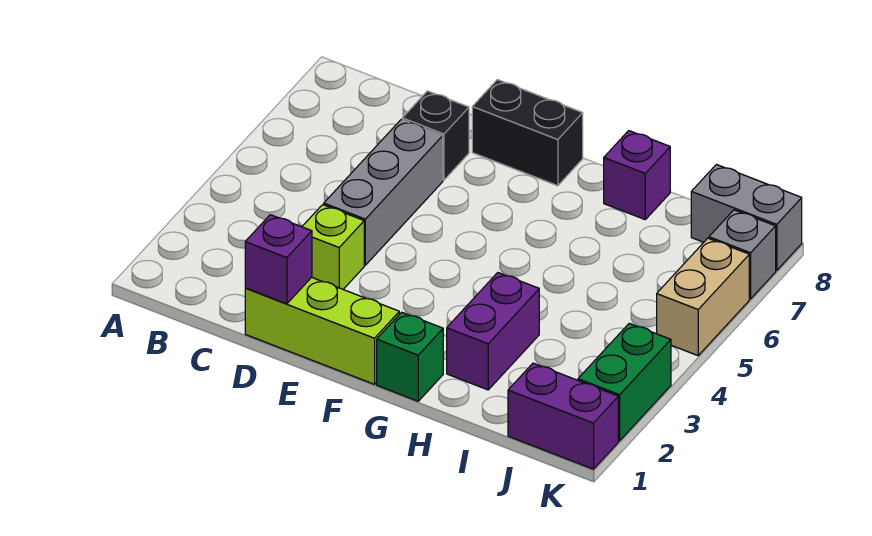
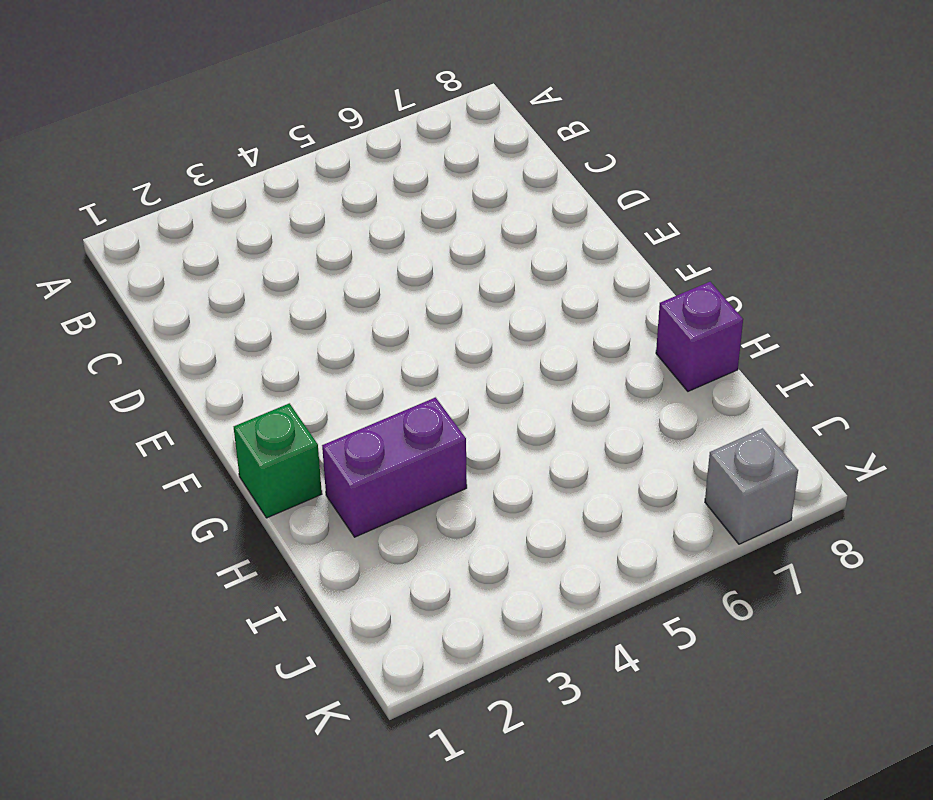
none -> lime brick D1:F1 level 1
none -> lime brick D3 level 1
none -> grey brick D4:D6 level 1

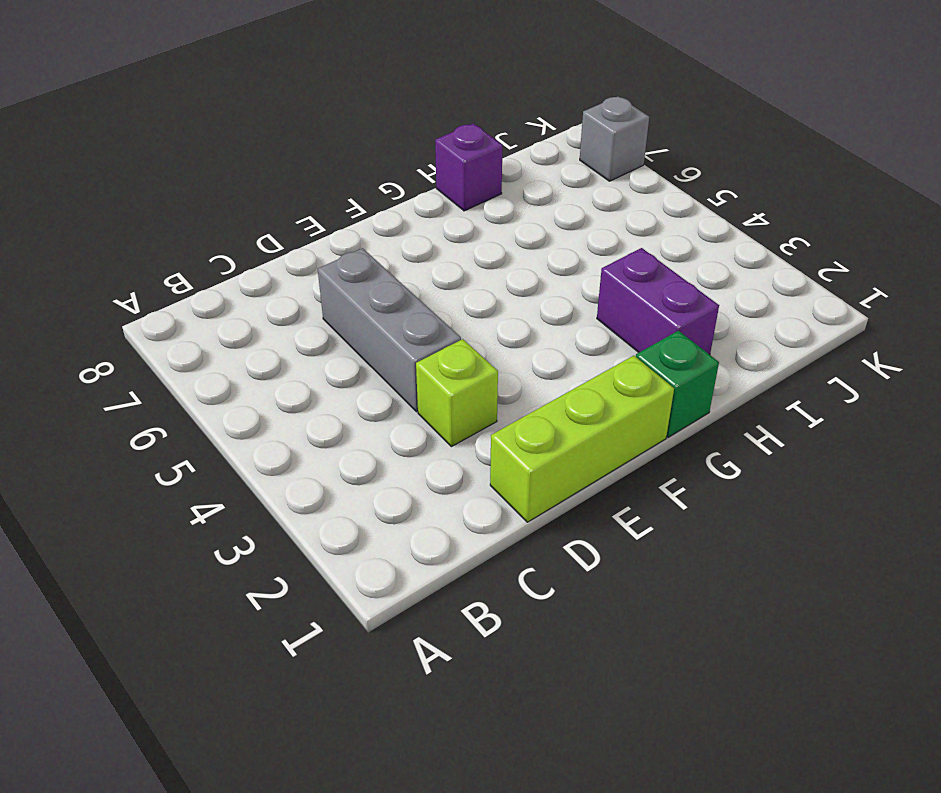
none -> black brick D7 level 1
none -> black brick E8:F8 level 1
none -> purple brick J1:K1 level 1

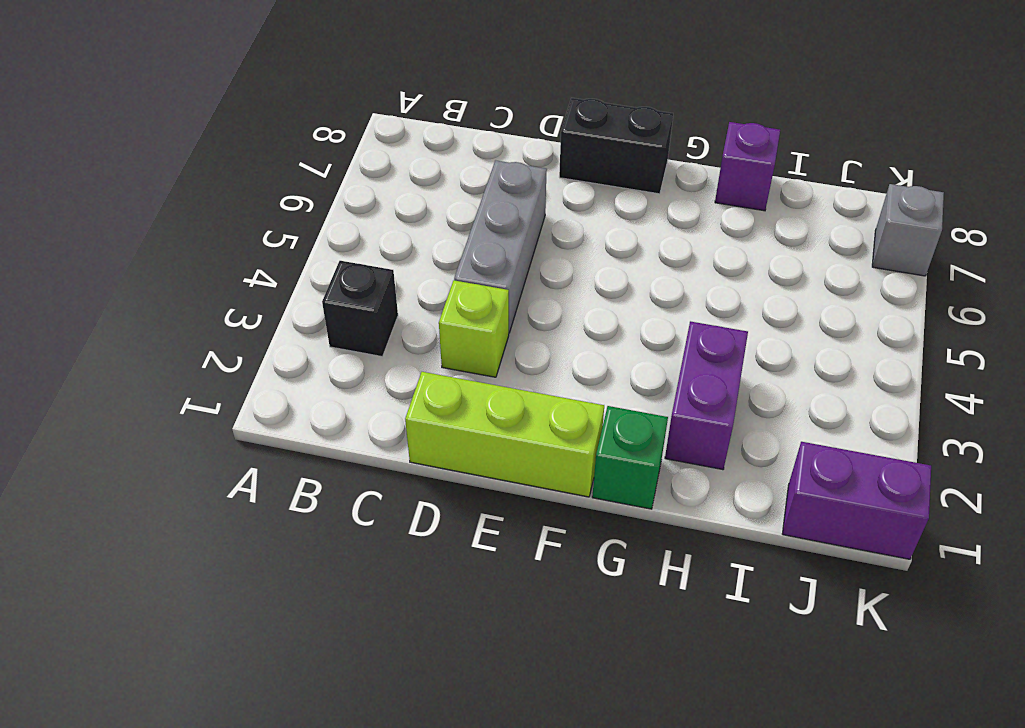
black brick B3 level 1 -> black brick D7 level 1
none -> grey brick J8:K8 level 1
none -> green brick K2:K3 level 1
none -> tan brick K5:K6 level 1

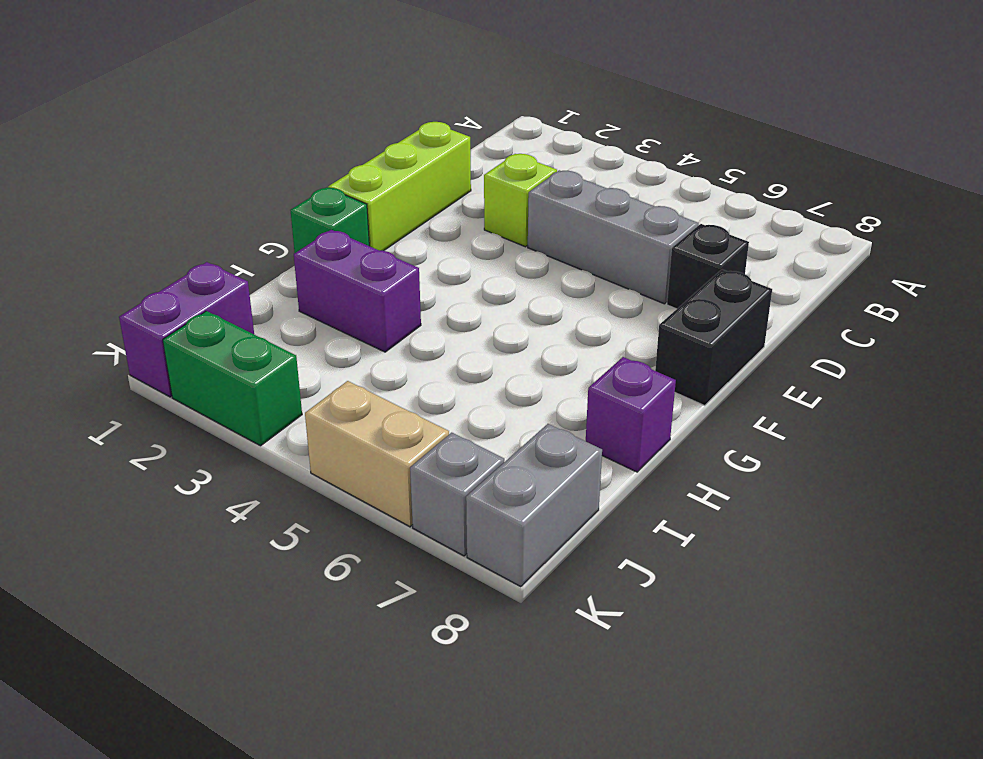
none -> purple brick D1 level 2

